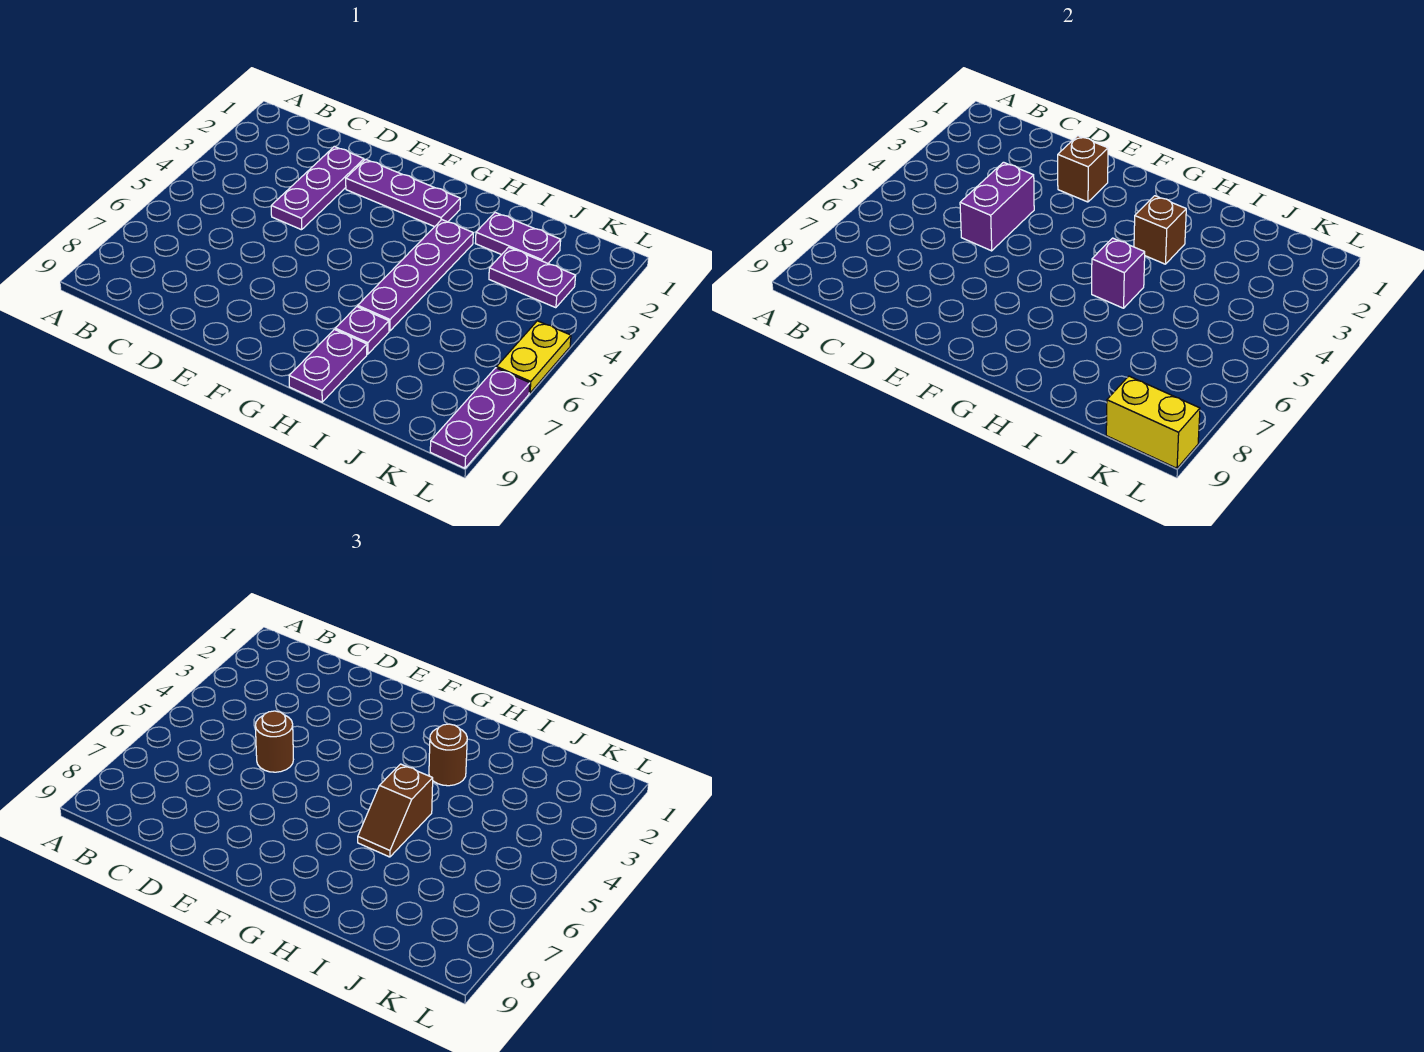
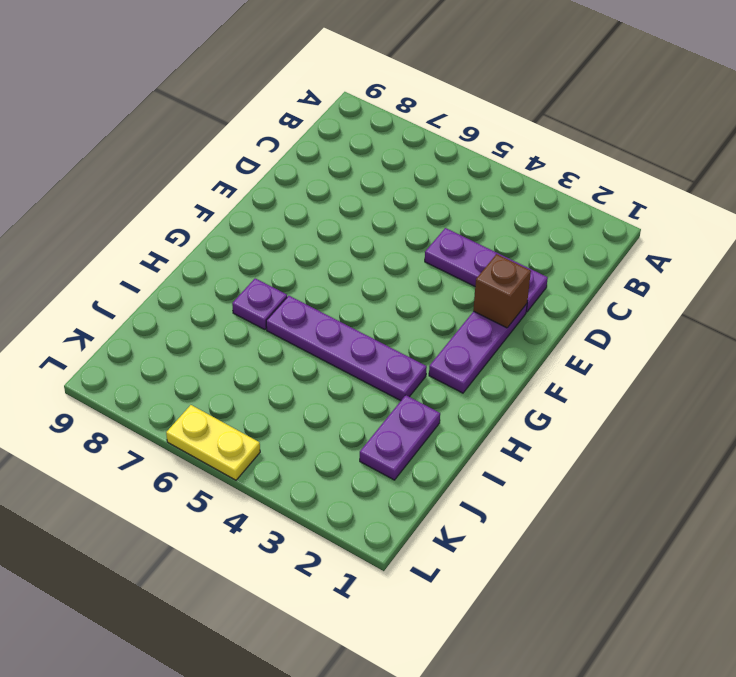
none -> purple plate H8:H9 level 1
none -> purple plate J3:K3 level 1
none -> purple plate L7:L9 level 1

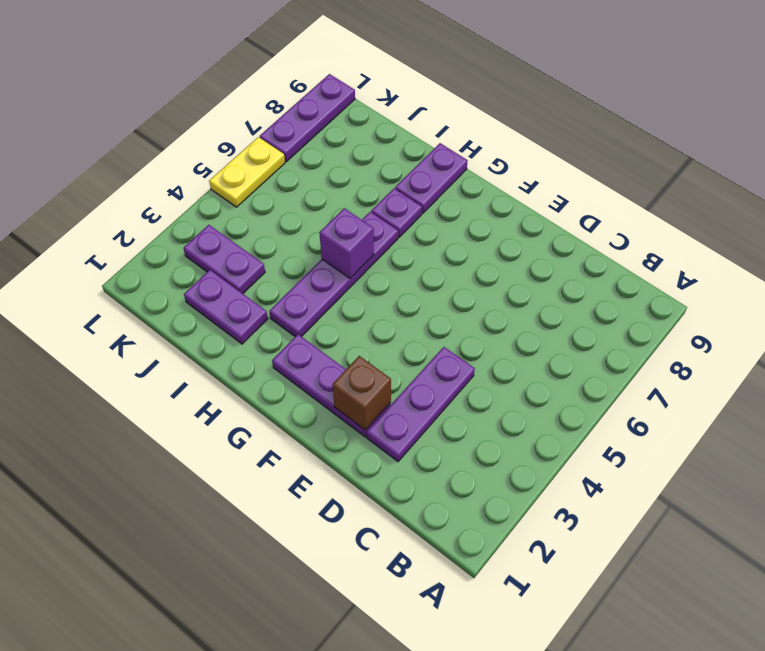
none -> purple brick D4:D5 level 2
none -> brown brick H3 level 2
none -> yellow brick K9:L9 level 2

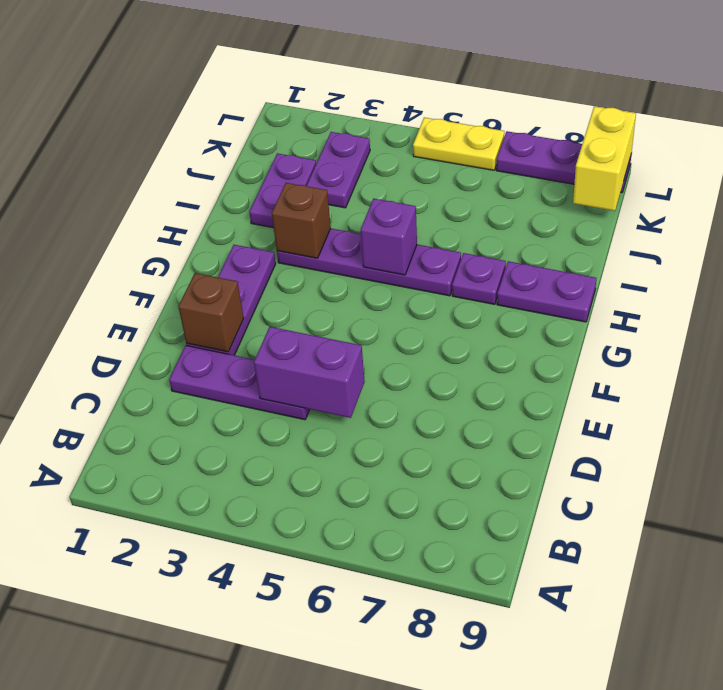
none -> brown round brick D5 level 3
none -> brown round brick H3 level 3
none -> brown slope H5:H6 level 3 top 5

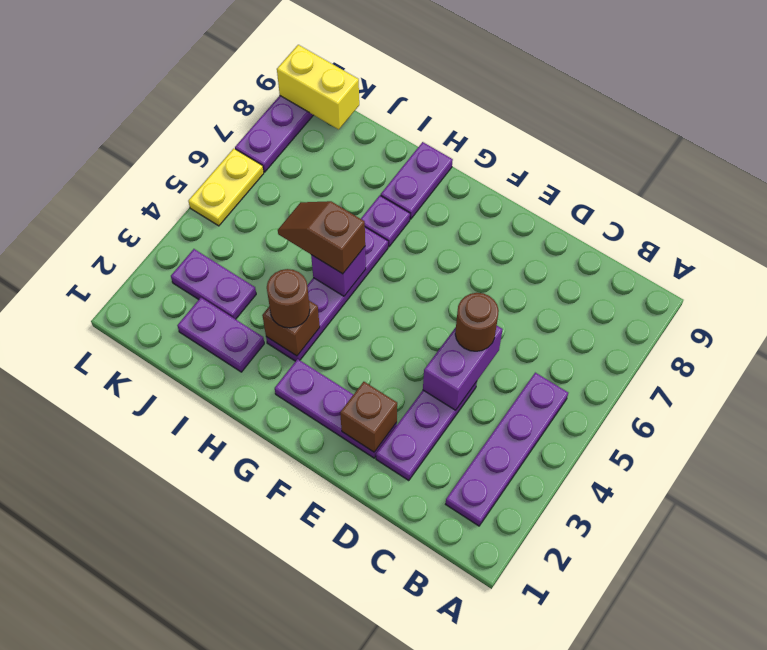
purple plate B2:B5 level 1 -> none
brown slope H5:I5 level 3 top H -> brown slope H5:H6 level 3 top 5

